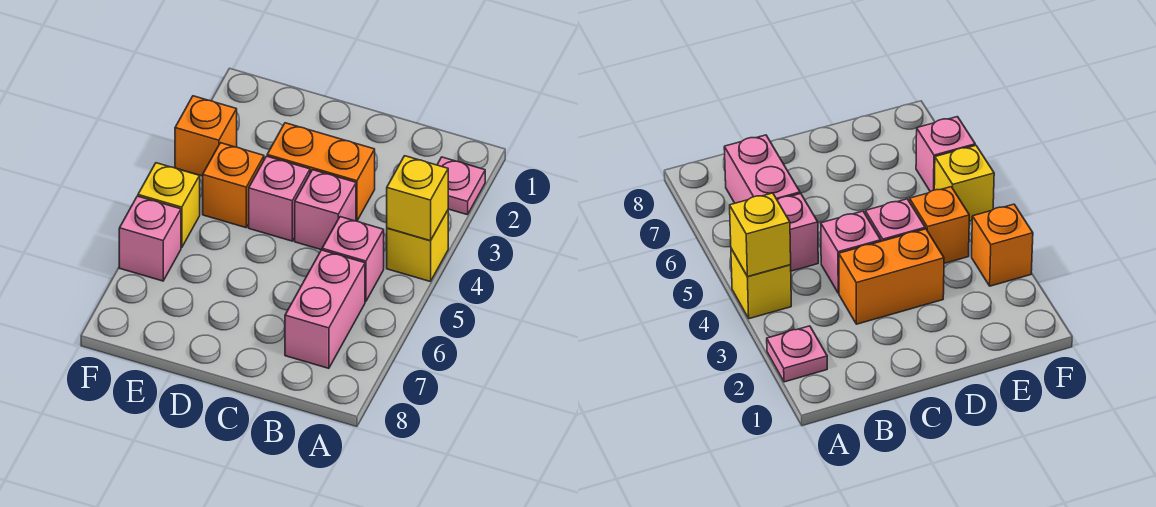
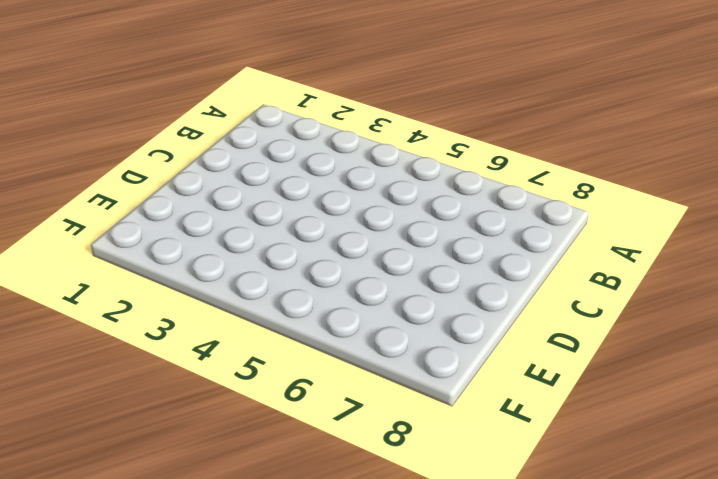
none -> pink plate A2 level 1
none -> yellow brick A4 level 1
none -> pink brick B5 level 1

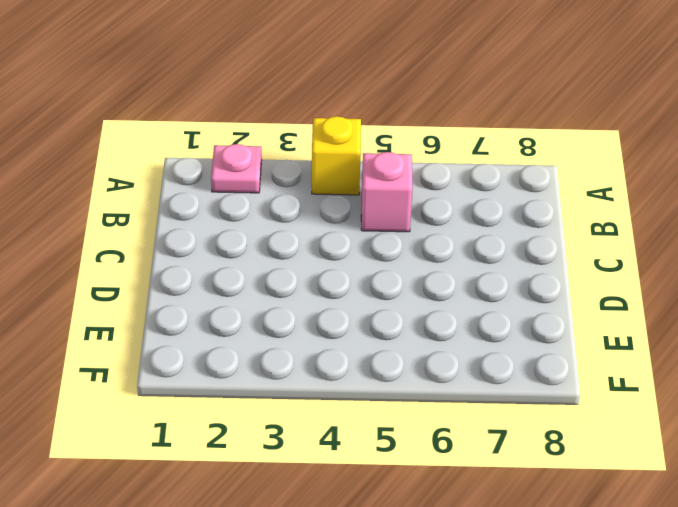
none -> pink brick B6:B7 level 1
none -> orange brick C3:D3 level 1
none -> pink brick C4 level 1

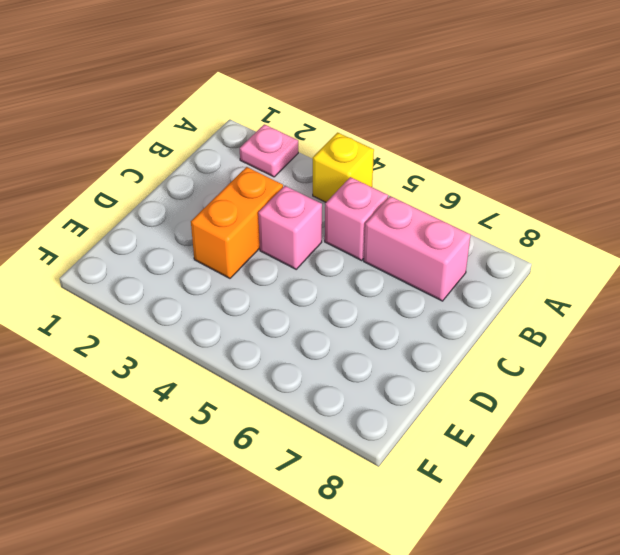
none -> pink brick D4 level 1
none -> orange brick E4 level 1
none -> orange brick F3 level 1

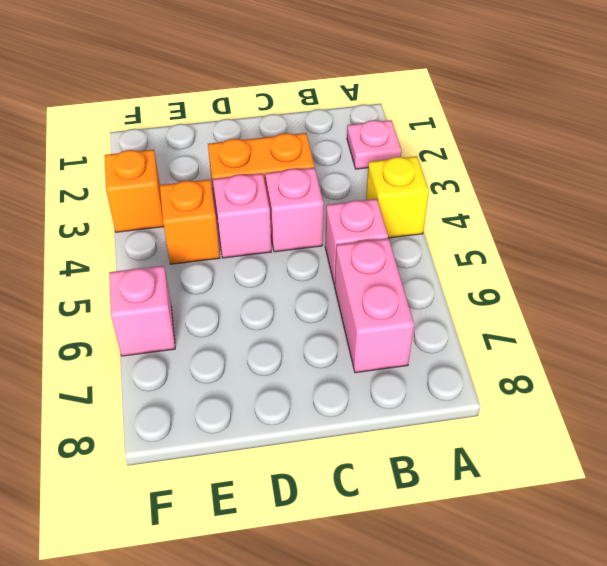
none -> yellow brick F5 level 1
none -> yellow brick A4 level 2

